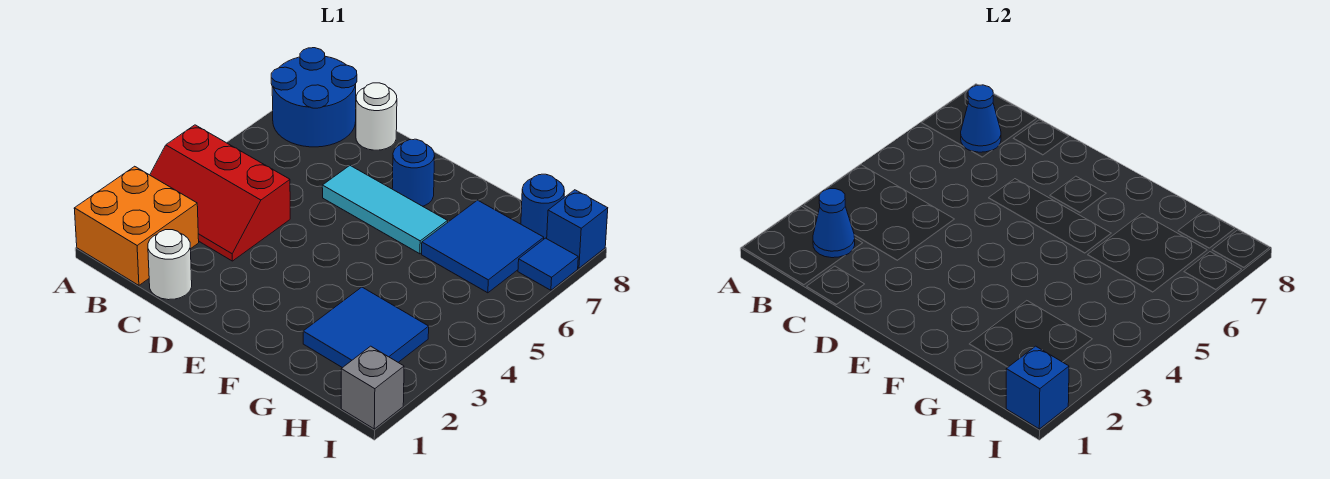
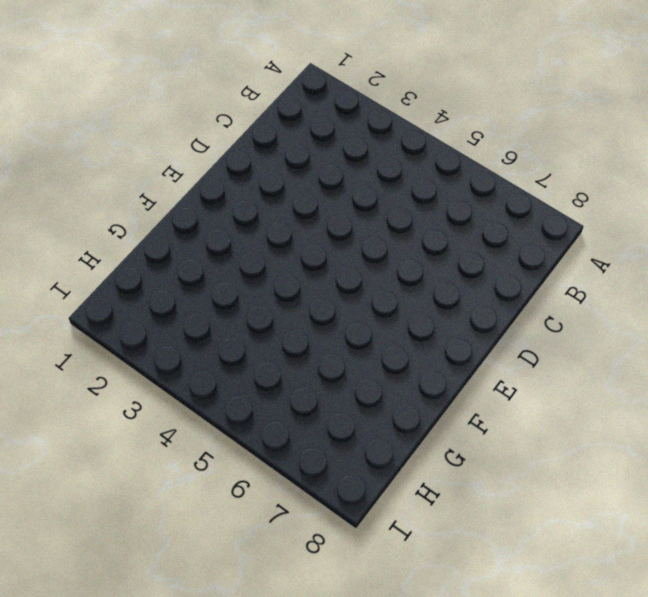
none -> orange brick A1:B2 level 1
none -> red slope A3:C4 level 1 top 4
none -> blue round brick A7:B8 level 1

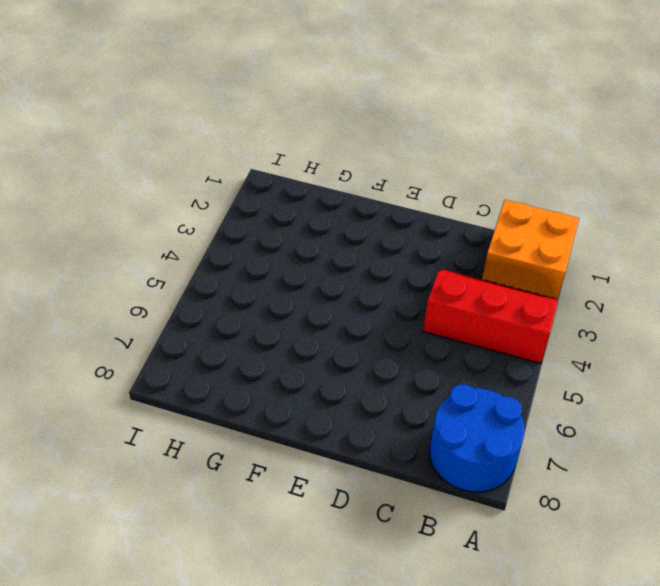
none -> white round brick C1 level 1
none -> white round brick C8 level 1
none -> cyan tile D6:F6 level 1

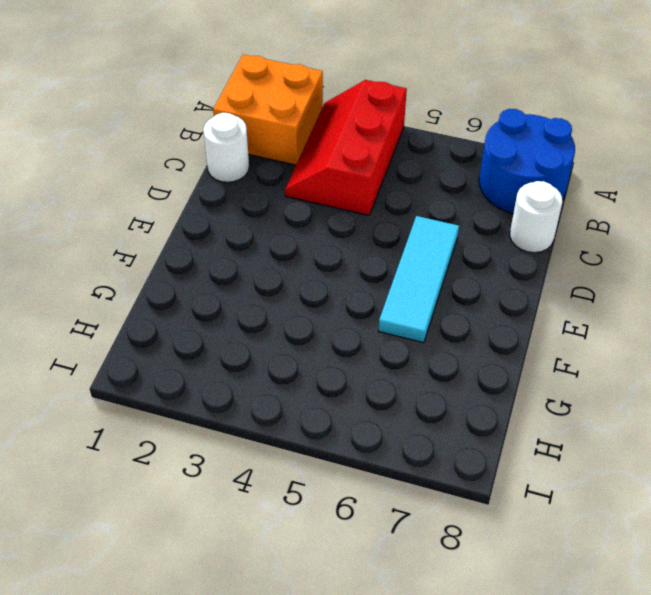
none -> blue round brick E7 level 1
none -> blue tile G2:H3 level 1
none -> blue tile G6:H7 level 1

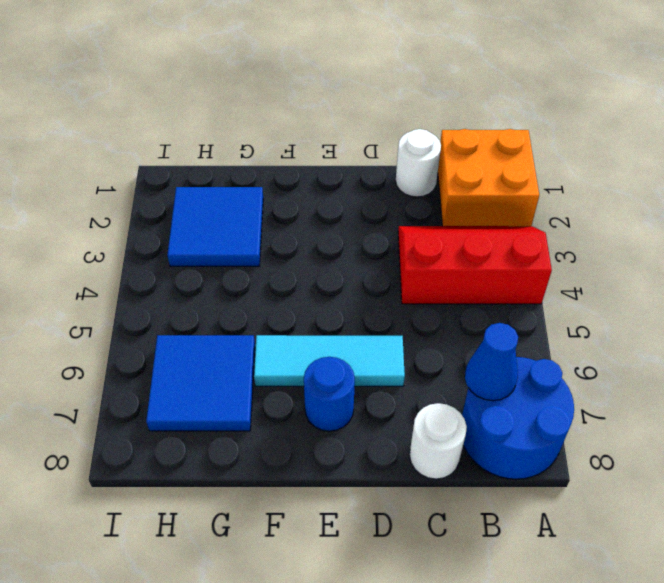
none -> blue round brick H8 level 1
none -> grey brick I1 level 1
none -> blue tile I7 level 1

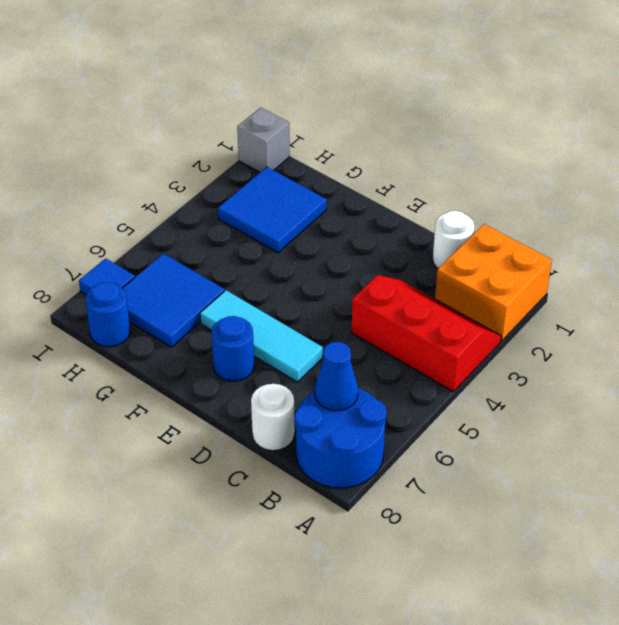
none -> blue brick I8 level 1
none -> blue cone B2 level 2
none -> blue brick I1 level 2

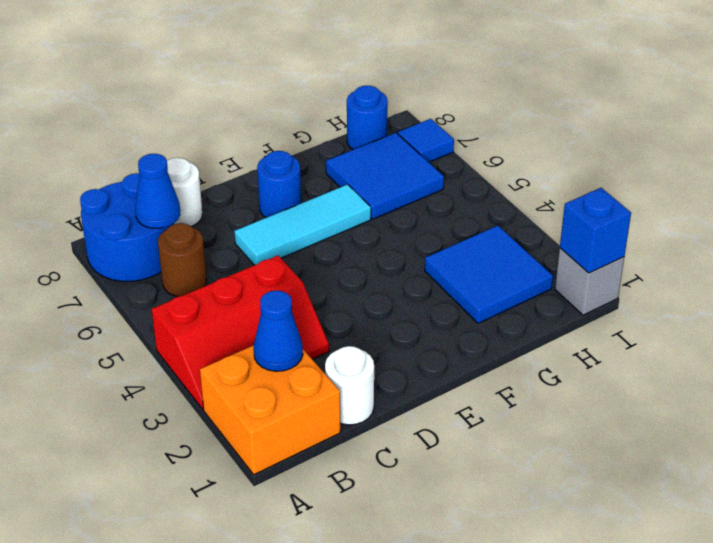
brown round brick B6 level 1 -> none
none -> blue brick I8 level 1

